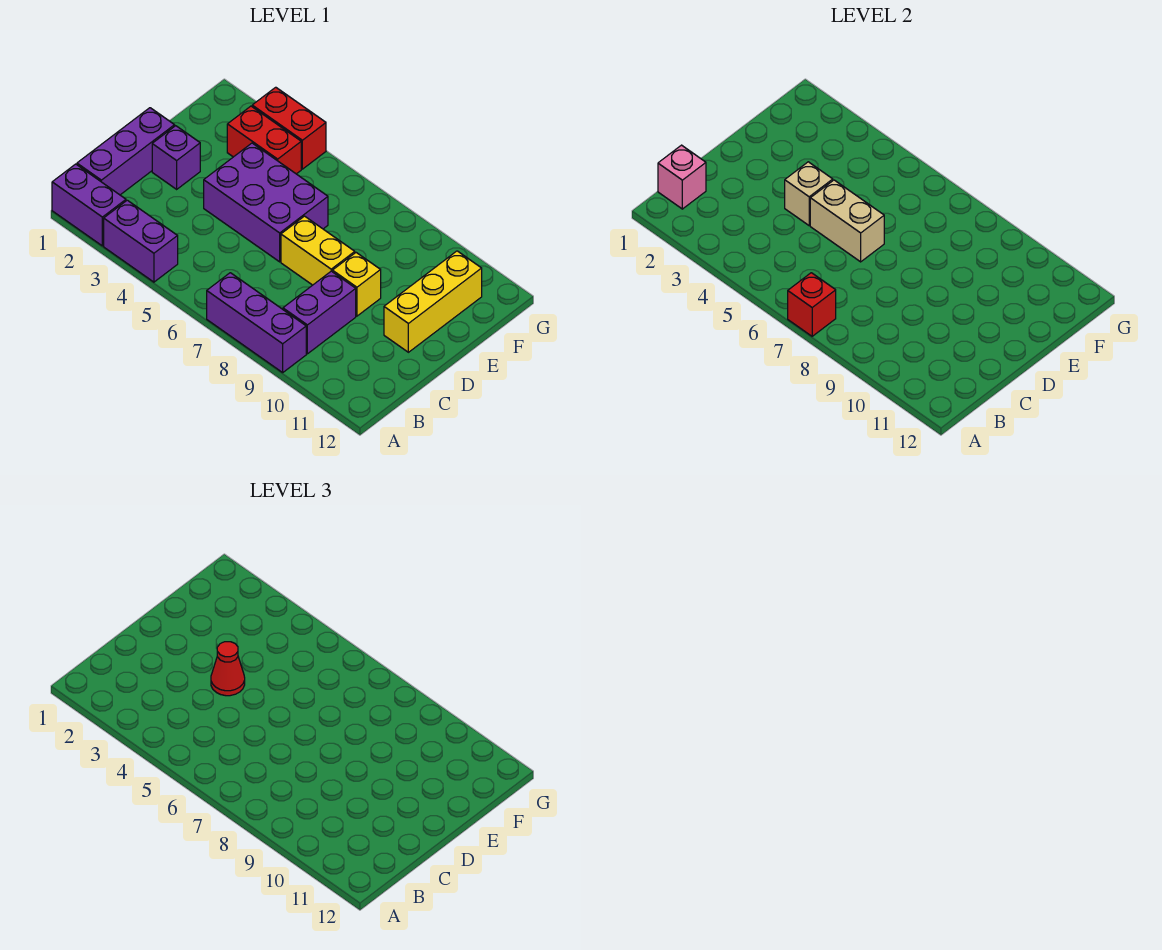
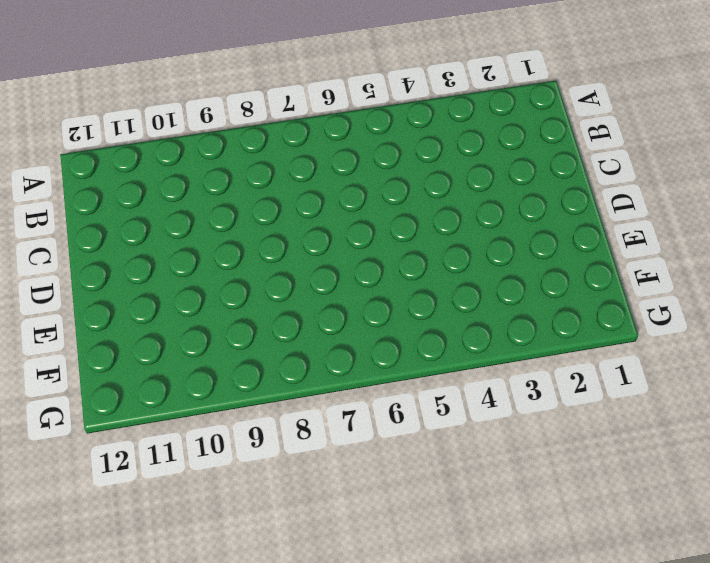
none -> purple brick A1:A2 level 1
none -> purple brick A3:A4 level 1
none -> purple brick A7:A9 level 1

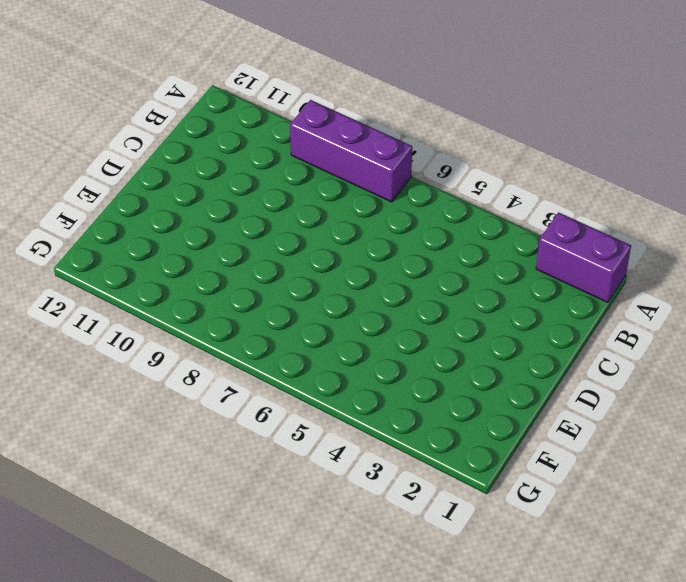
none -> purple brick A3:A4 level 1
none -> purple brick B1:D1 level 1
none -> purple brick B9:C9 level 1

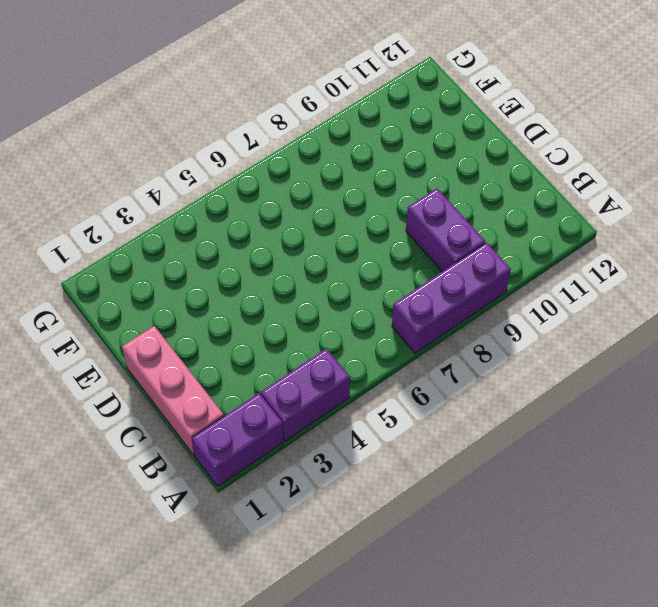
pink brick B1:D1 level 1 -> purple brick B1:D1 level 1
none -> purple brick D2 level 1
none -> purple brick D4:E6 level 1
none -> yellow brick D7:D8 level 1

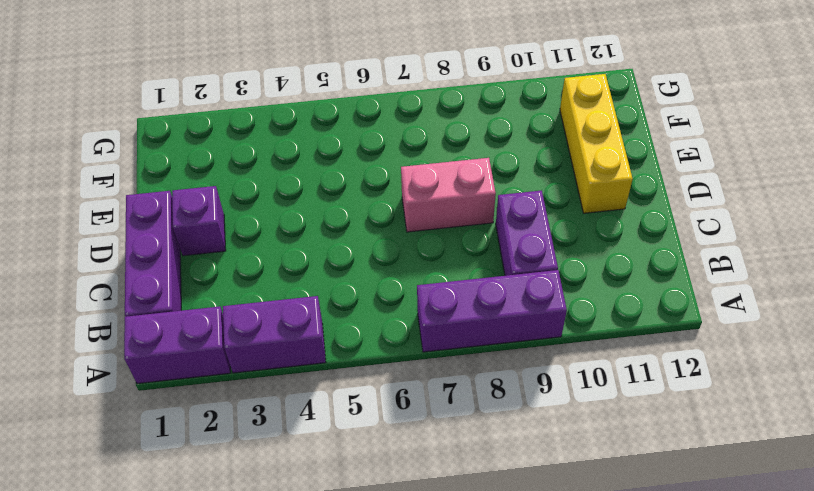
pink brick D7:D8 level 1 -> yellow brick D7:D8 level 1
none -> purple brick D4:E6 level 1
none -> yellow brick D9 level 1
none -> red brick F3:F4 level 1

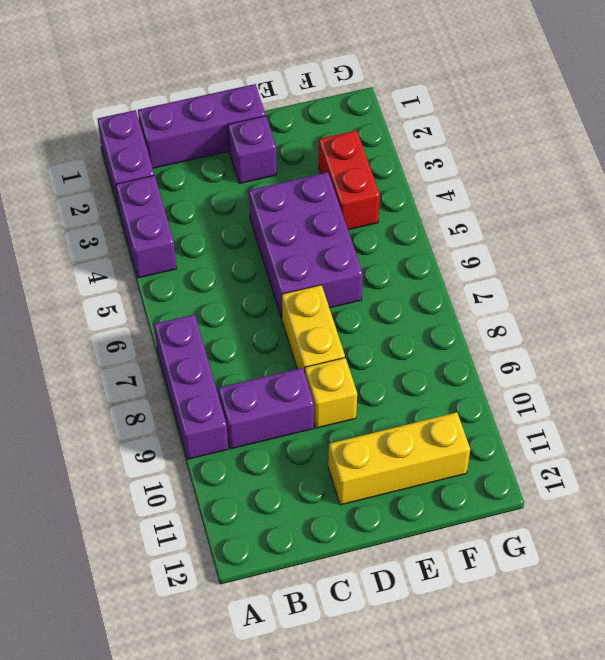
none -> red brick G3:G4 level 1
none -> red brick A7 level 2
none -> pink brick B1 level 2

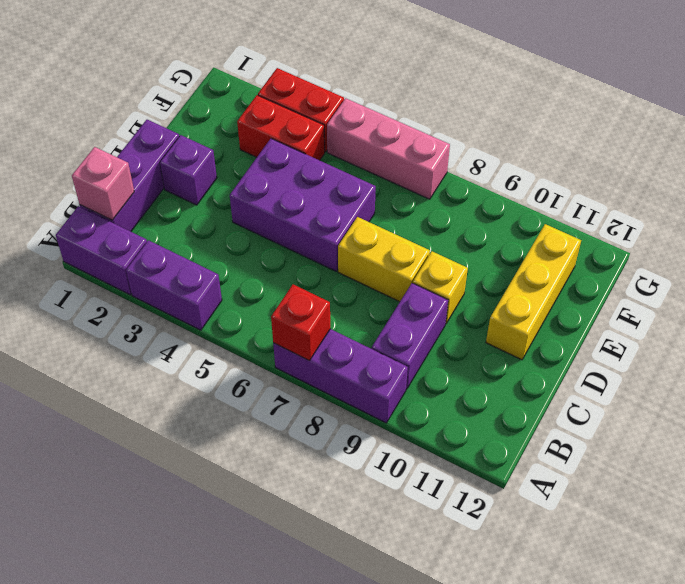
pink brick G5:G7 level 1 -> none
none -> tan brick D4 level 2
none -> tan brick D5:D6 level 2
none -> red cone D4 level 3

